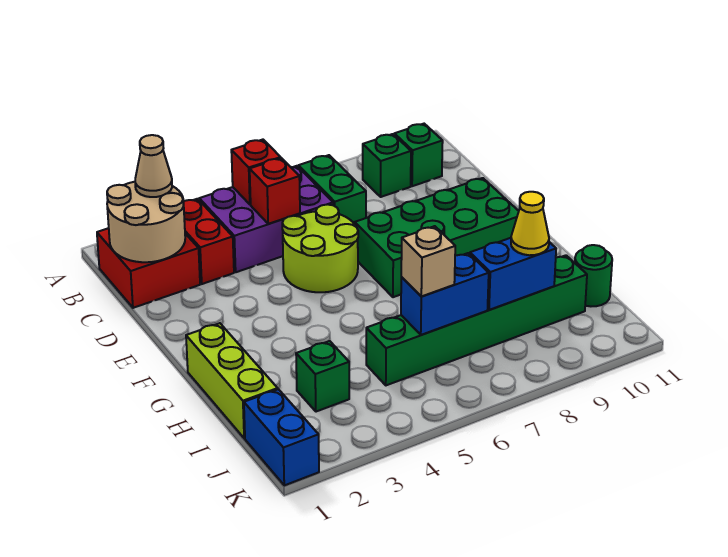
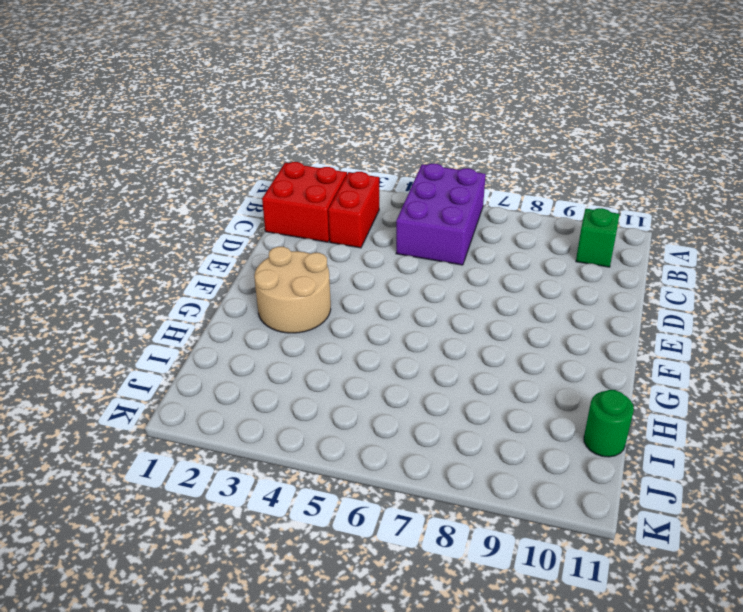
purple brick A5:C6 level 1 -> purple brick B4:C6 level 1
tan round brick F2:G3 level 1 -> tan round brick B1:C2 level 2
none -> green brick B7:C7 level 1
none -> green brick B9 level 1
none -> lime round brick D5:E6 level 1

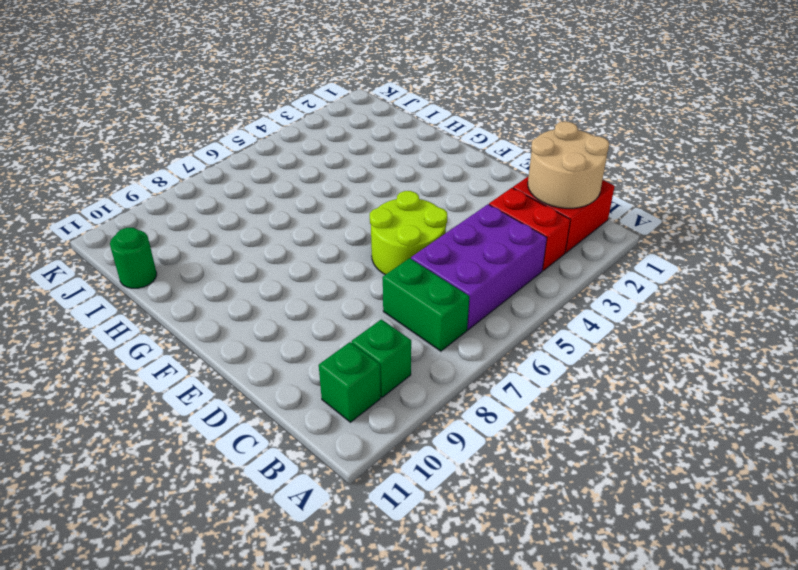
none -> green brick E7:F10 level 1
none -> lime brick G1:I1 level 1
none -> green brick I3 level 1

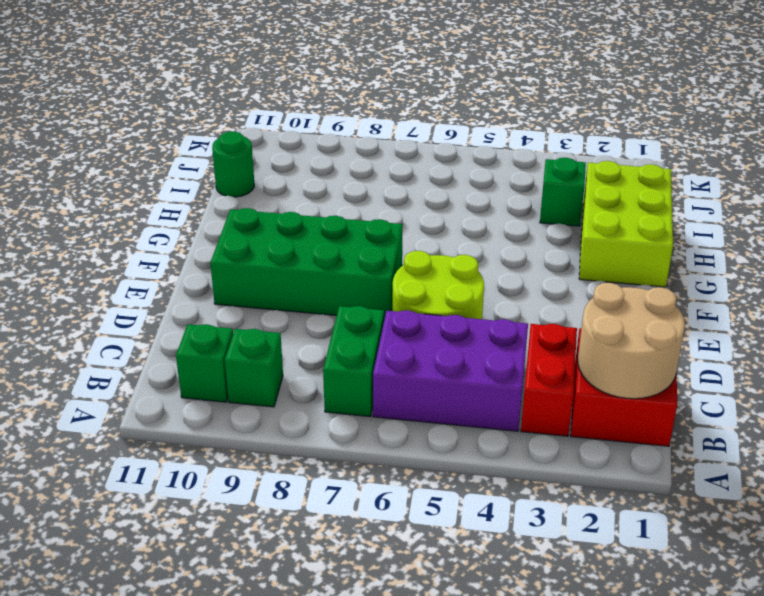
lime brick G1:I2 level 1 -> lime brick G1:I1 level 1
none -> green brick I5:I10 level 1
none -> blue brick J1:K1 level 1
none -> red brick B5 level 2

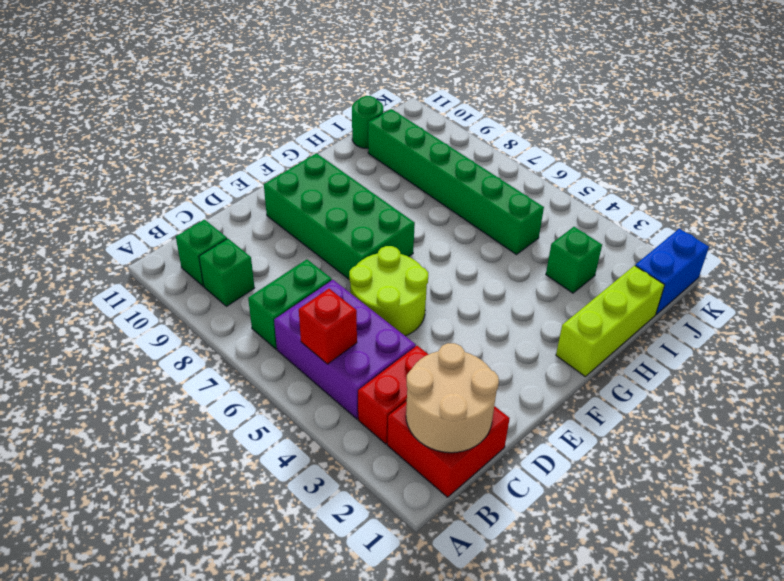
none -> red brick C5 level 2
none -> blue brick I6:I7 level 2
none -> blue brick I8:I9 level 2

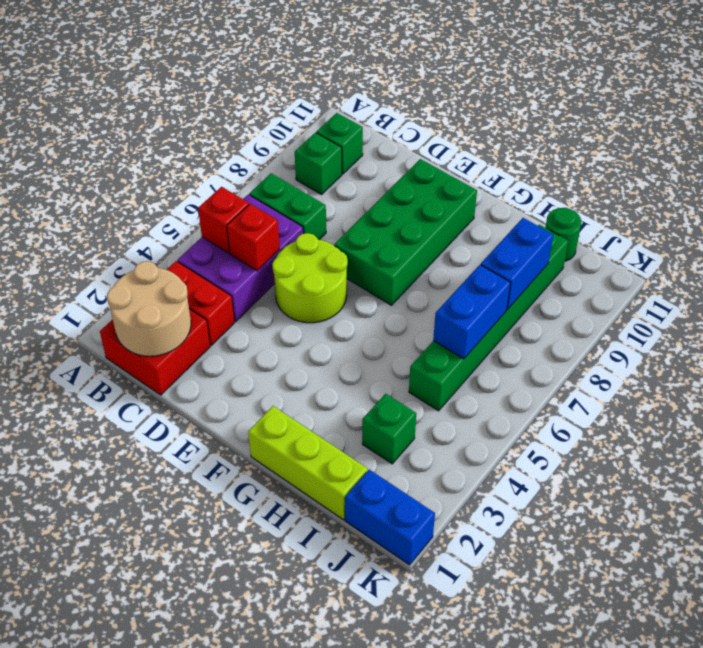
none -> tan cone B2 level 3
none -> tan brick I6 level 3
none -> yellow cone I9 level 3

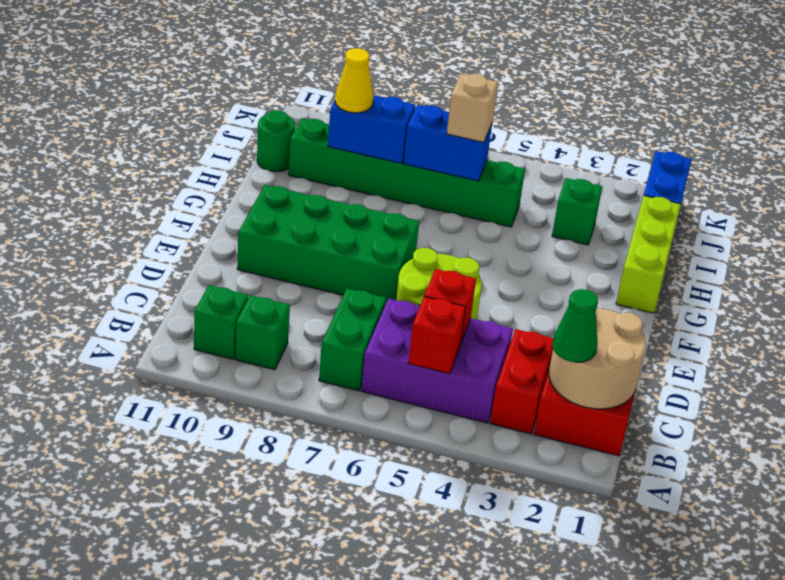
green cone B2 level 3 -> tan cone B2 level 3

